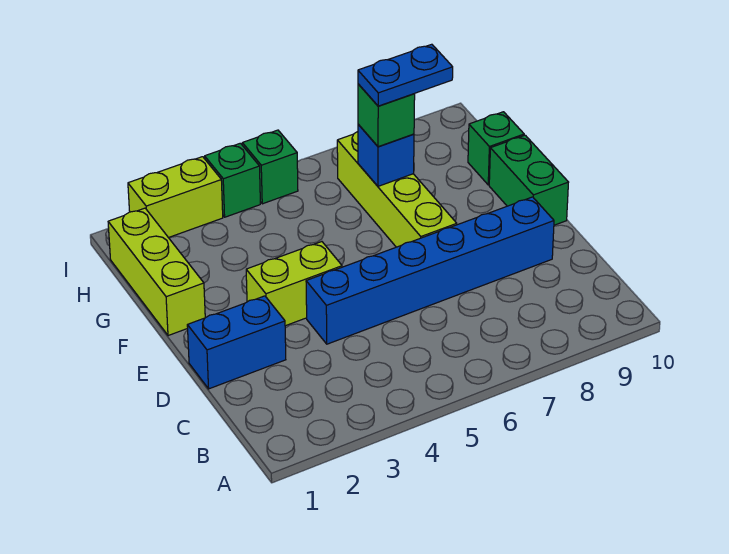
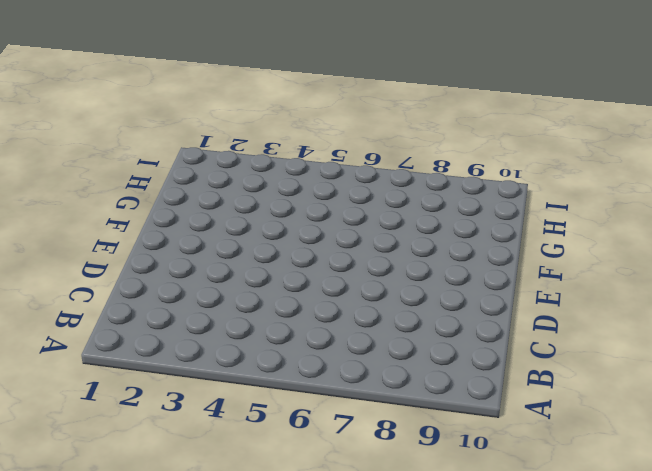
none -> blue brick D1:D2 level 1
none -> blue brick D4:D9 level 1
none -> lime brick E3:E4 level 1

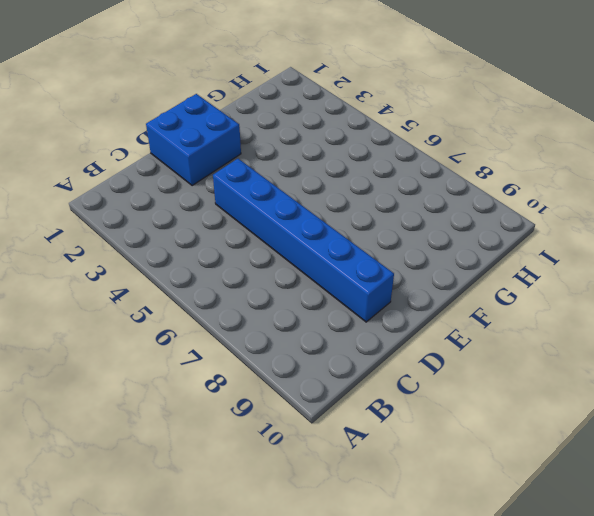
blue brick D1:E2 level 1 -> blue brick D1:D2 level 1
none -> lime brick E3:E4 level 1
none -> lime brick E7:H7 level 1
none -> green brick E10:F10 level 1

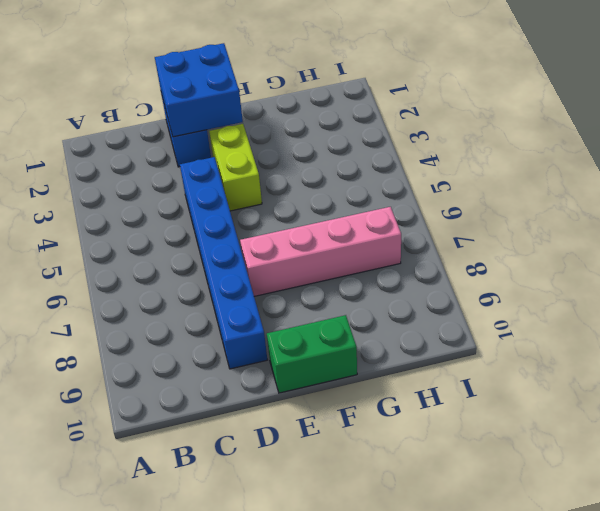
blue brick D1:E2 level 2 -> none
pink brick E7:H7 level 1 -> lime brick E7:H7 level 1
none -> lime brick F1:H1 level 1
none -> green brick G10 level 1
none -> lime brick I2:I3 level 1

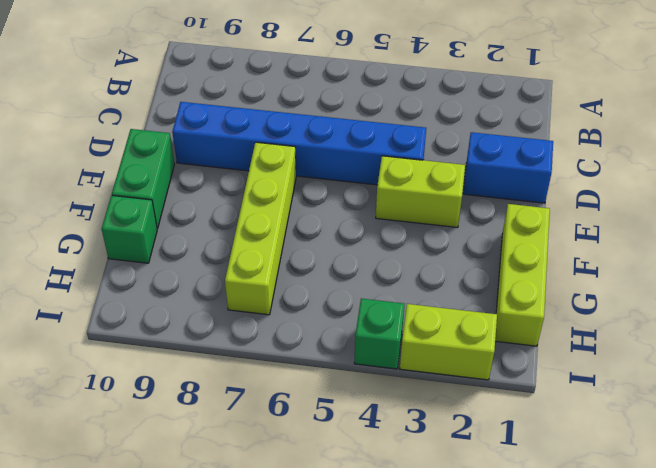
none -> green brick I5 level 1
none -> blue brick G7 level 2
none -> green brick G7 level 3

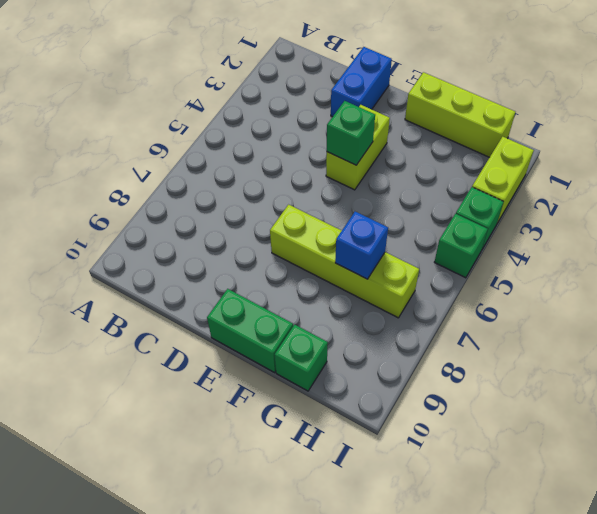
green brick E4 level 2 -> green brick G7 level 3
none -> blue brick D4:D9 level 1
none -> blue plate G7:G8 level 4

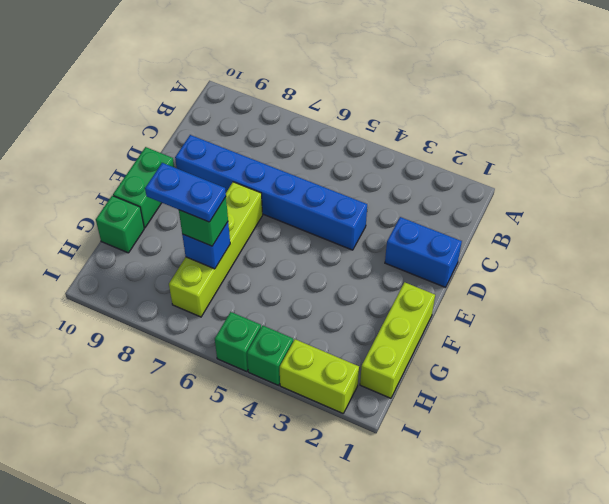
none -> lime brick E3:E4 level 1

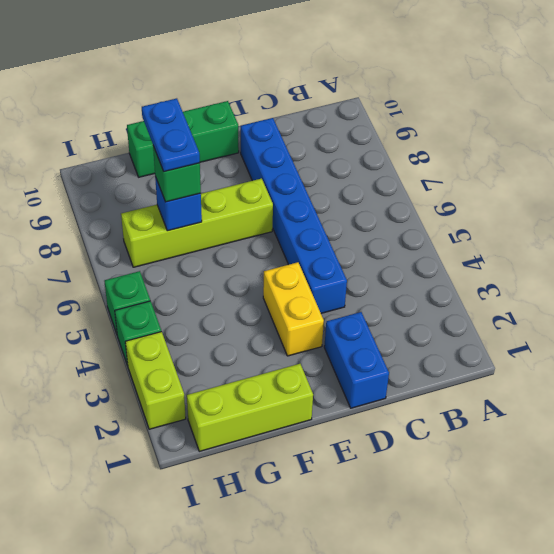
yellow brick E3:E4 level 1 -> lime brick E3:E4 level 1

